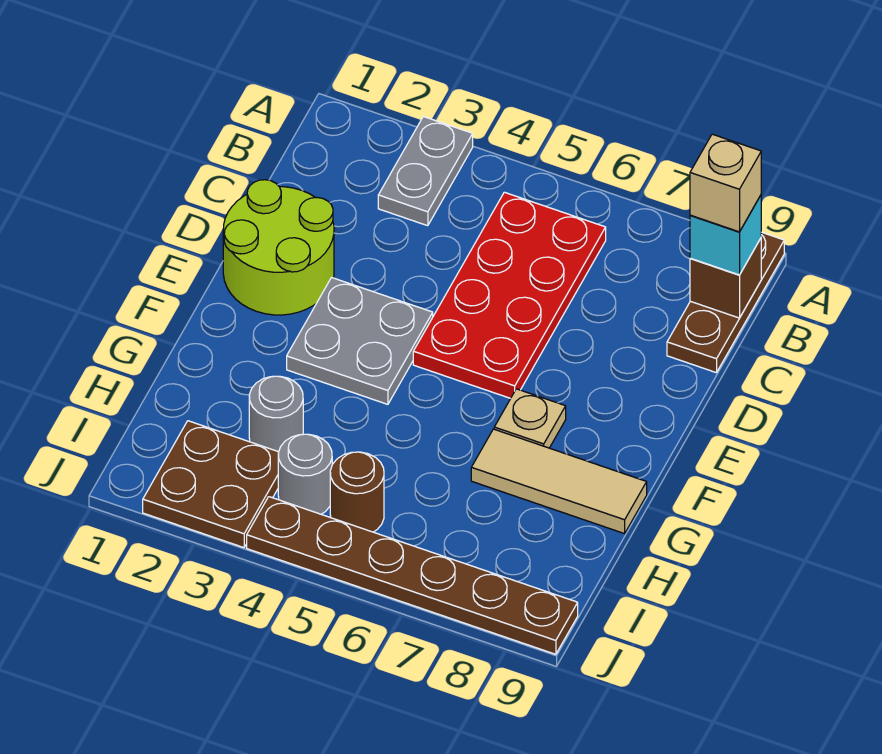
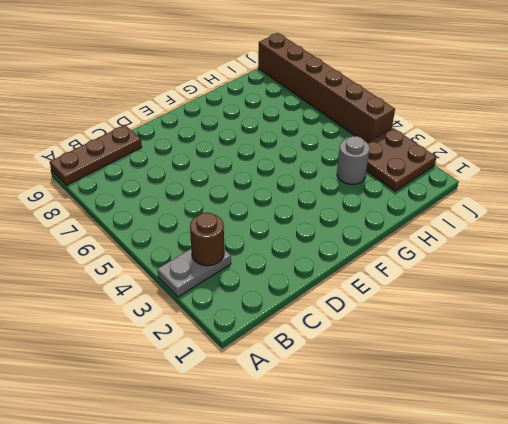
brown round brick B3 level 2 -> brown round brick I5 level 1
brown brick J4:J9 level 1 -> brown plate J4:J9 level 1
none -> red plate B5:E6 level 1
none -> lime round brick D1:E2 level 1
none -> grey plate E3:F4 level 1

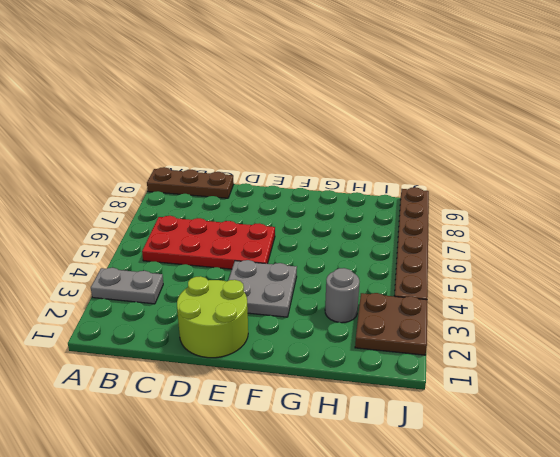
none -> tan plate F7 level 1
none -> tan tile G7:G9 level 1
none -> grey round brick I4 level 1

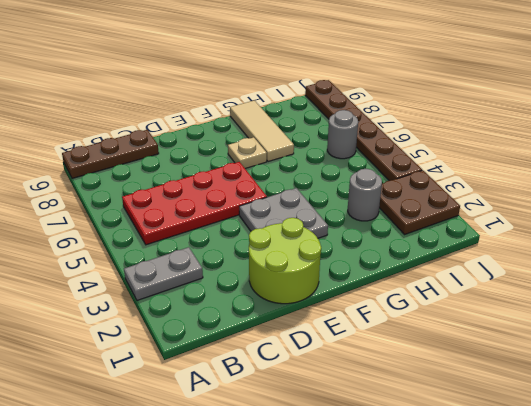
grey round brick I6 level 1 -> grey round brick I4 level 1
none -> brown round brick I5 level 1
none -> brown brick B9 level 2
none -> cyan brick B9 level 3

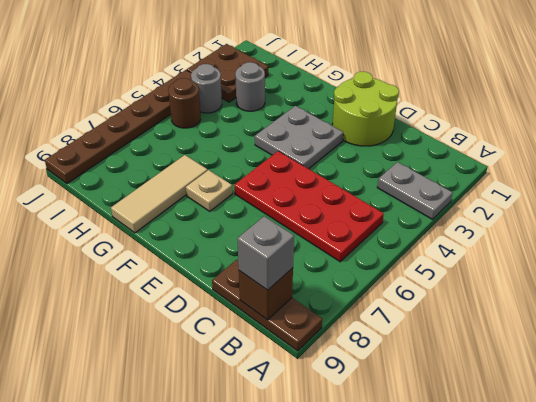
grey brick B9 level 3 -> cyan brick B9 level 3
none -> tan brick B9 level 4

